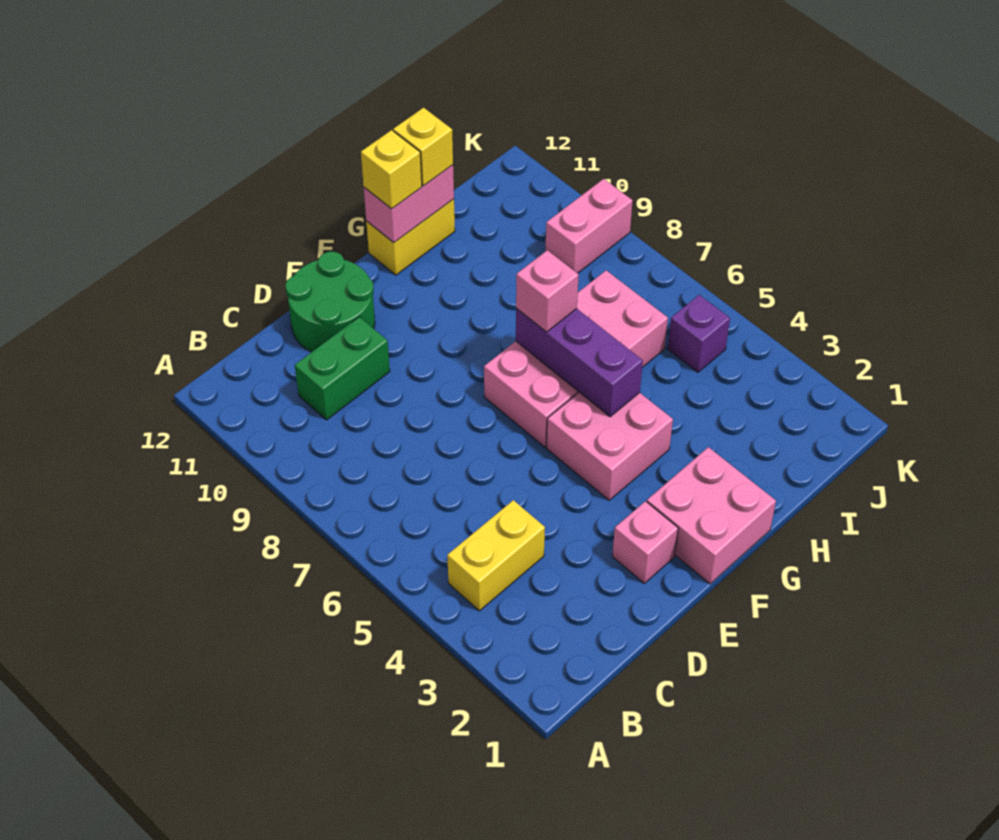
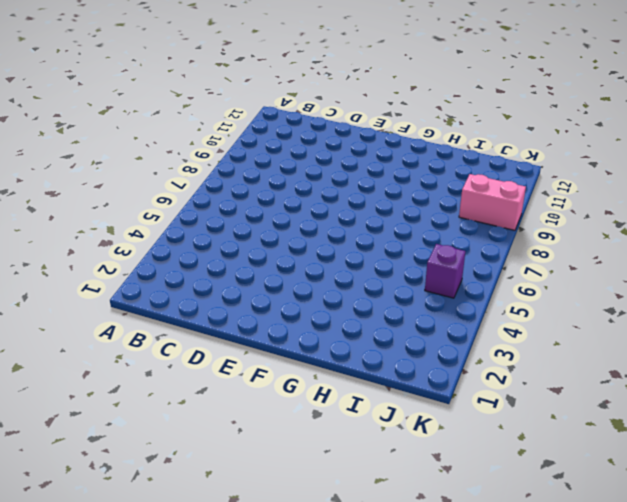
none -> yellow brick B4:C4 level 1
none -> green brick C10:D10 level 1
none -> green round brick D11:E12 level 1

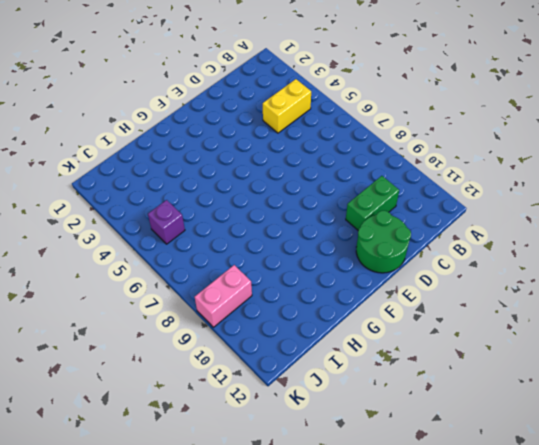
none -> pink brick E2 level 1
none -> pink brick F1:G2 level 1
none -> pink brick F4:G5 level 1

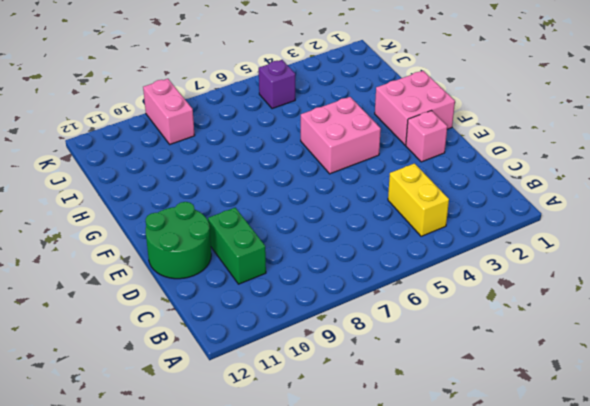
none -> pink brick F6:I7 level 1
none -> yellow brick G12:H12 level 1
none -> purple brick G5:G7 level 2

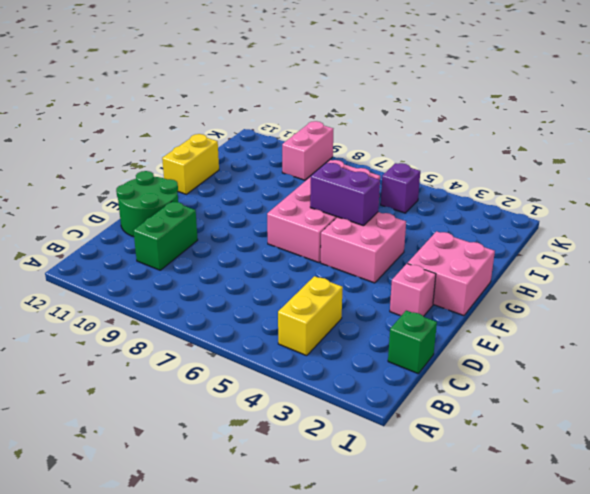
green brick C1 level 1 -> none
purple brick G5:G6 level 2 -> purple brick G5:G7 level 2
none -> pink brick G12:H12 level 2
none -> pink brick G7 level 3
none -> yellow brick G12 level 3

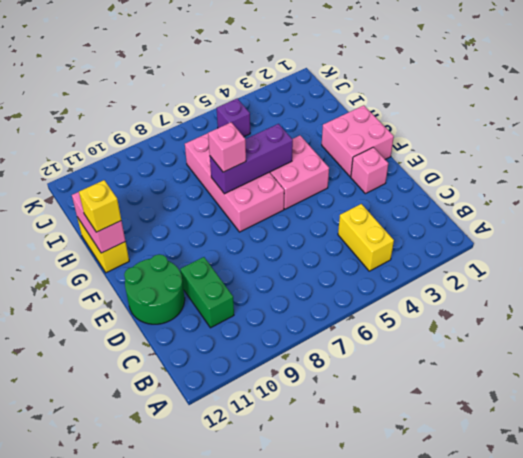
none -> pink brick J9:K9 level 1
none -> yellow brick H12 level 3

